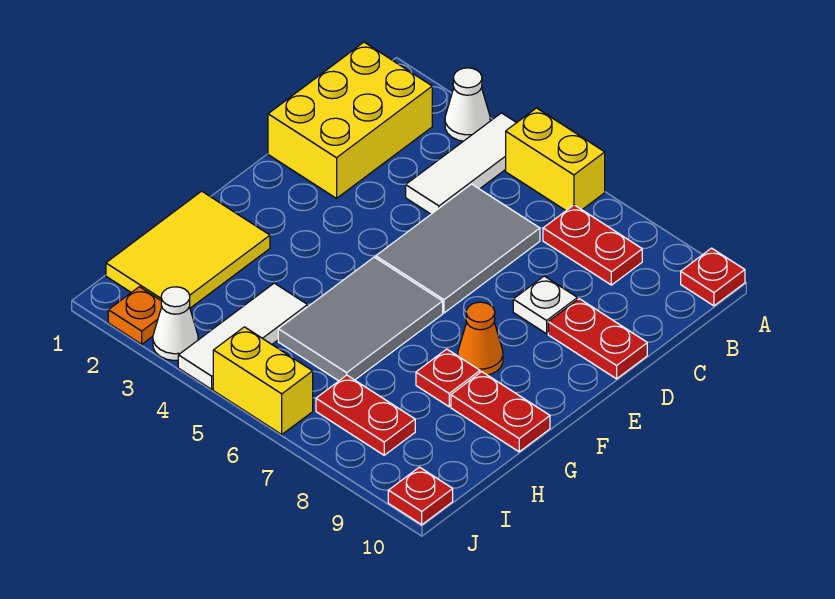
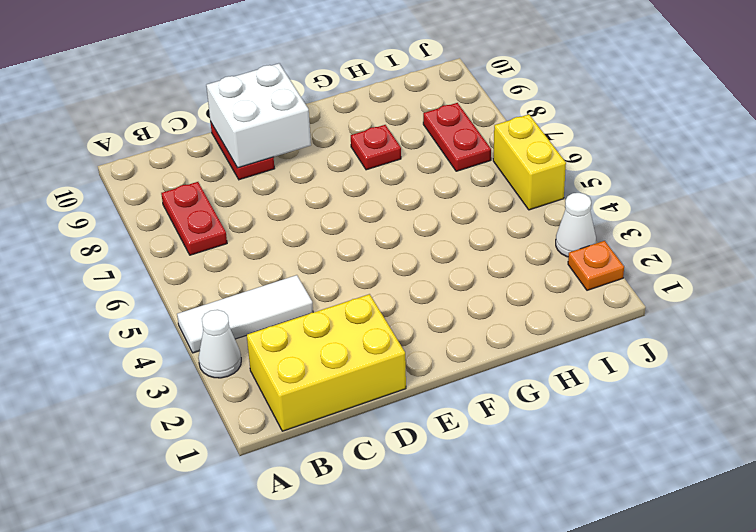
white brick D9:E10 level 2 -> none
none -> yellow brick A5:A6 level 1
none -> red plate A10 level 1
none -> grey tile C5:E6 level 1

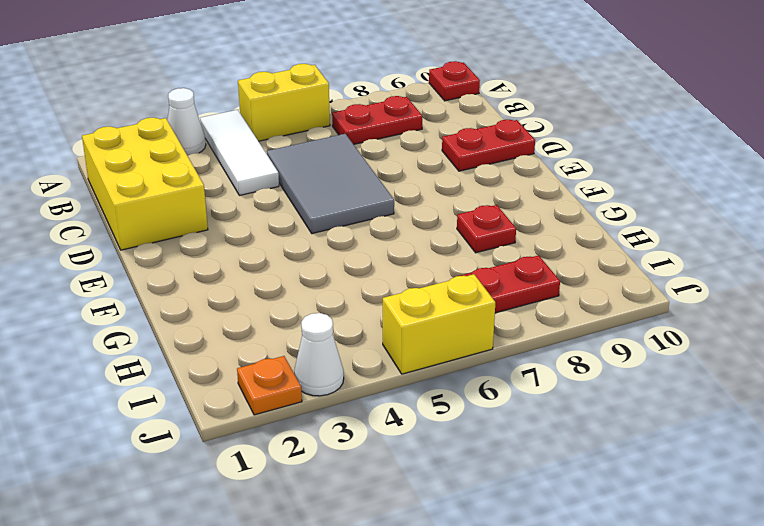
none -> white plate D8 level 1
none -> grey tile F5:H6 level 1
none -> orange cone F8 level 1

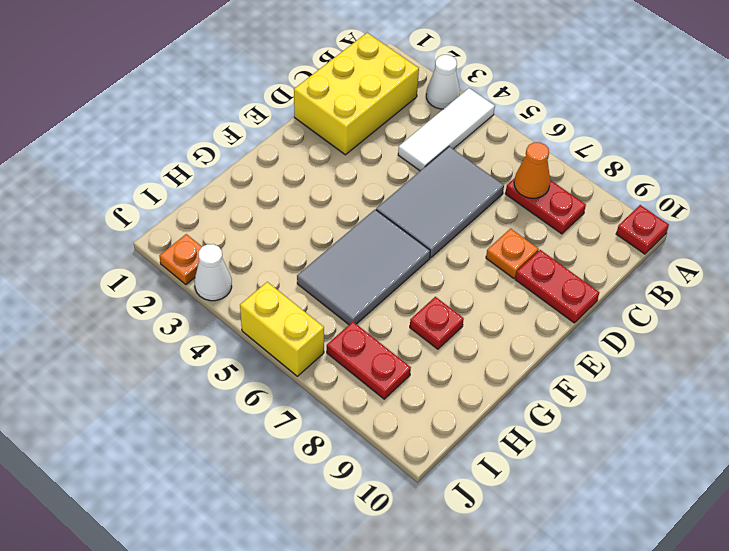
orange cone B7 level 2 -> orange cone F8 level 1
orange plate D8 level 1 -> white plate D8 level 1
none -> yellow brick A5:A6 level 1
none -> yellow tile G1:I2 level 1
none -> red plate G9:G10 level 1

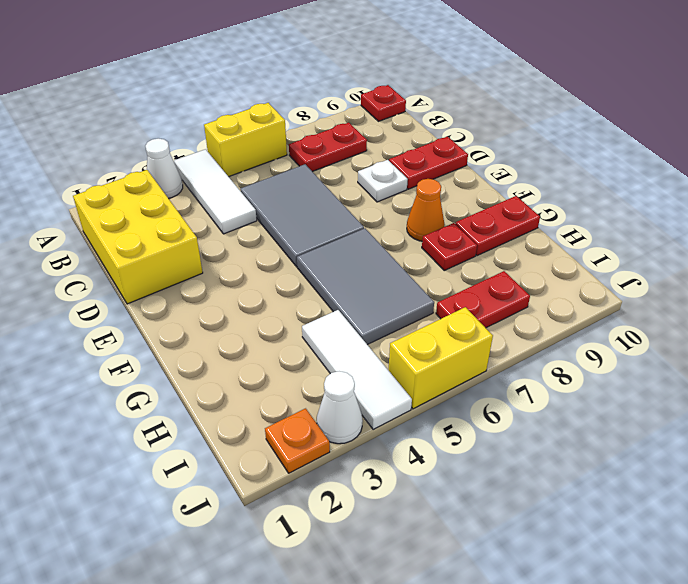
none -> yellow tile G1:I2 level 1
none -> red plate J10 level 1

